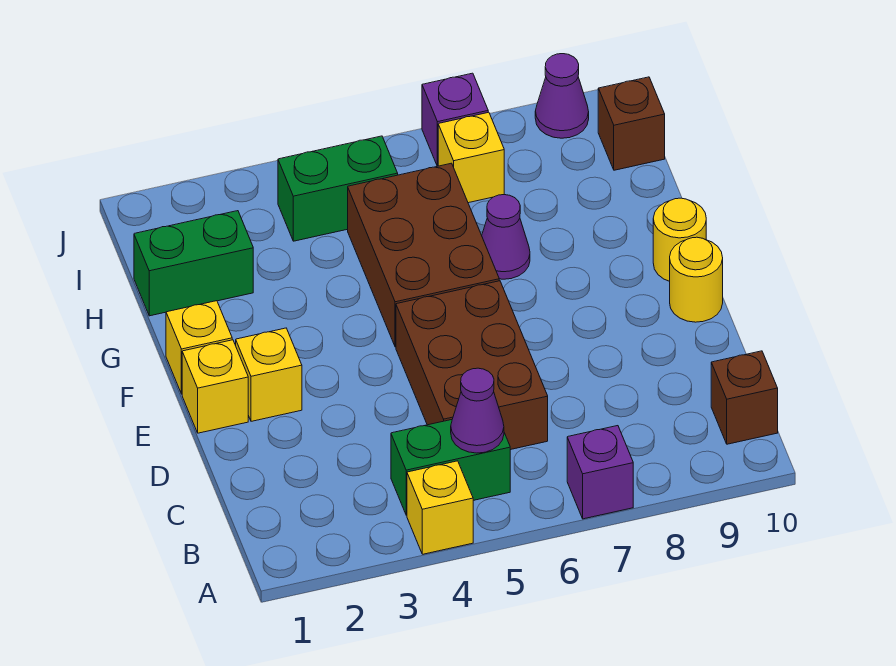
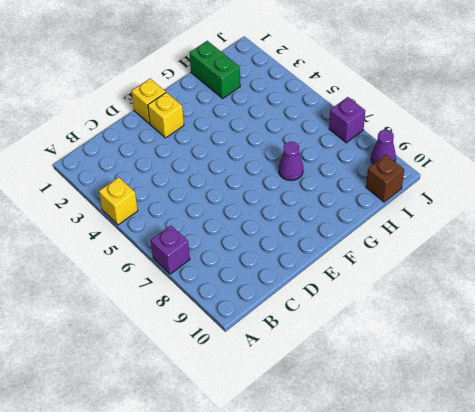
none -> green brick B4:B5 level 1
none -> brown brick B10 level 1
none -> brown brick C5:E6 level 1

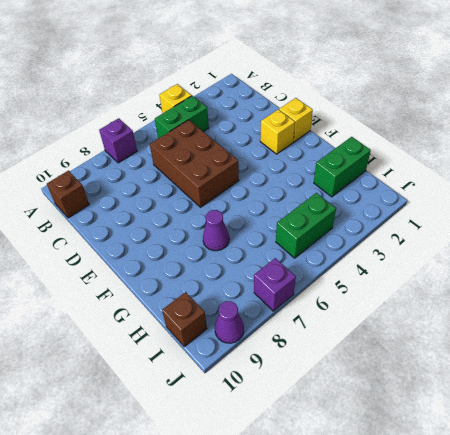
none -> yellow round brick E10 level 1
none -> yellow brick F1 level 1
none -> brown brick F5:H6 level 1

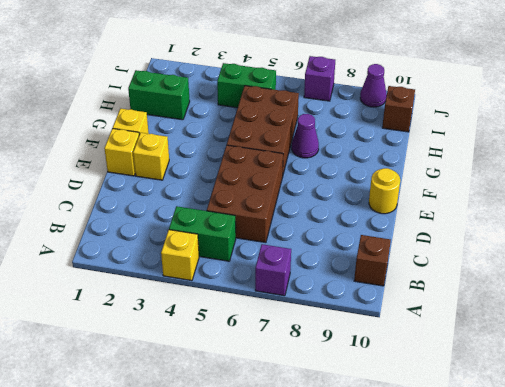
none -> yellow round brick F10 level 1
none -> yellow brick I7 level 1
none -> purple cone B5 level 2

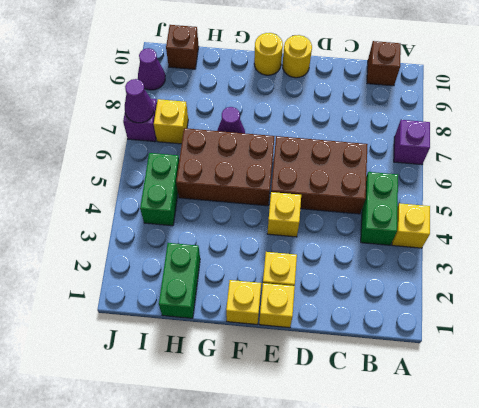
yellow brick E4 level 1 -> none
purple cone J7 level 2 -> purple cone B5 level 2

